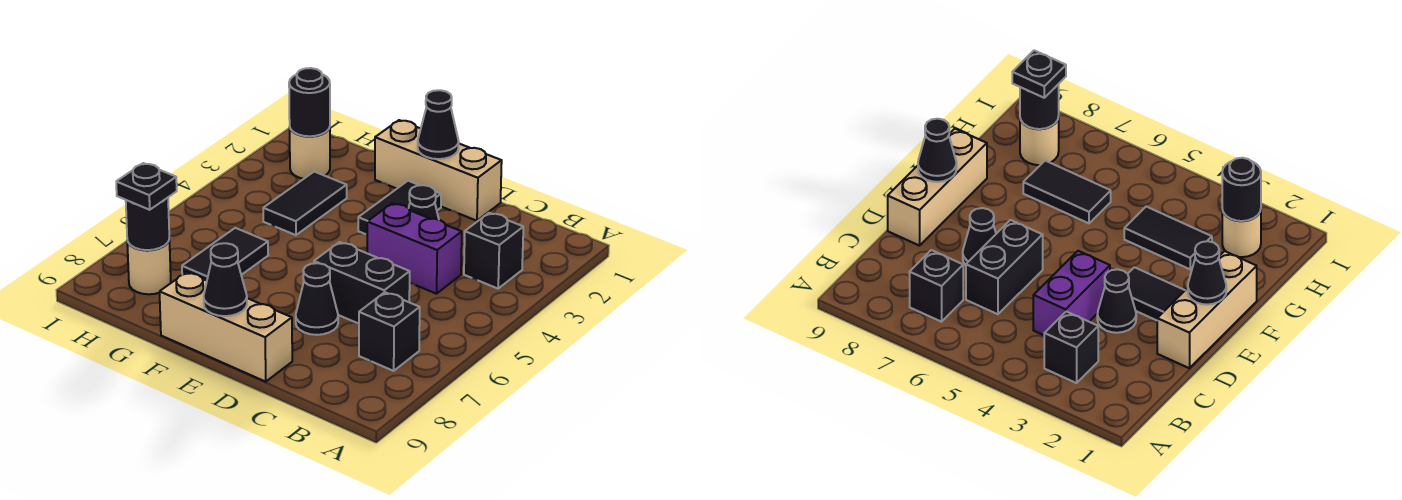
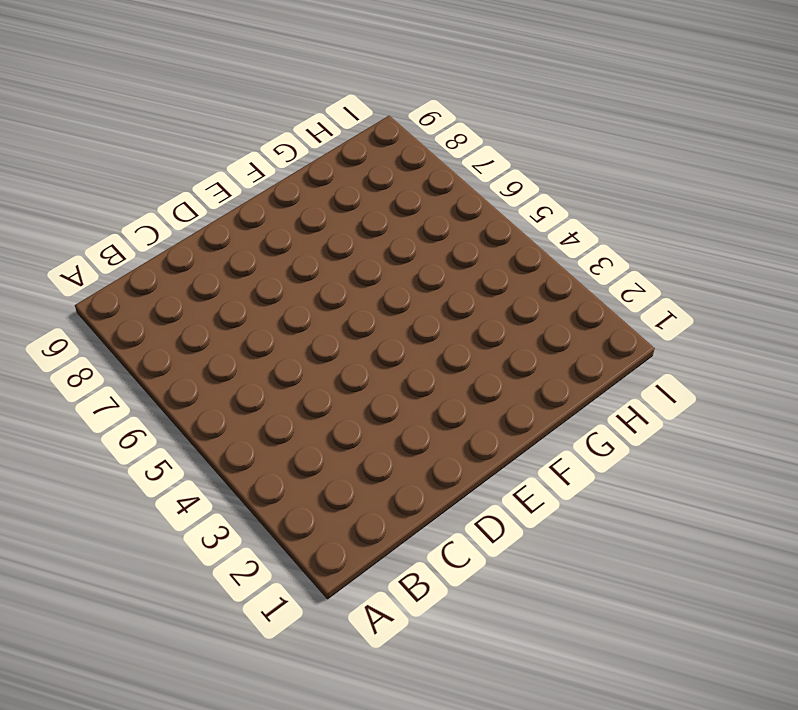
none -> black brick B3 level 1
none -> black brick B7 level 1
none -> purple brick C4:D4 level 1

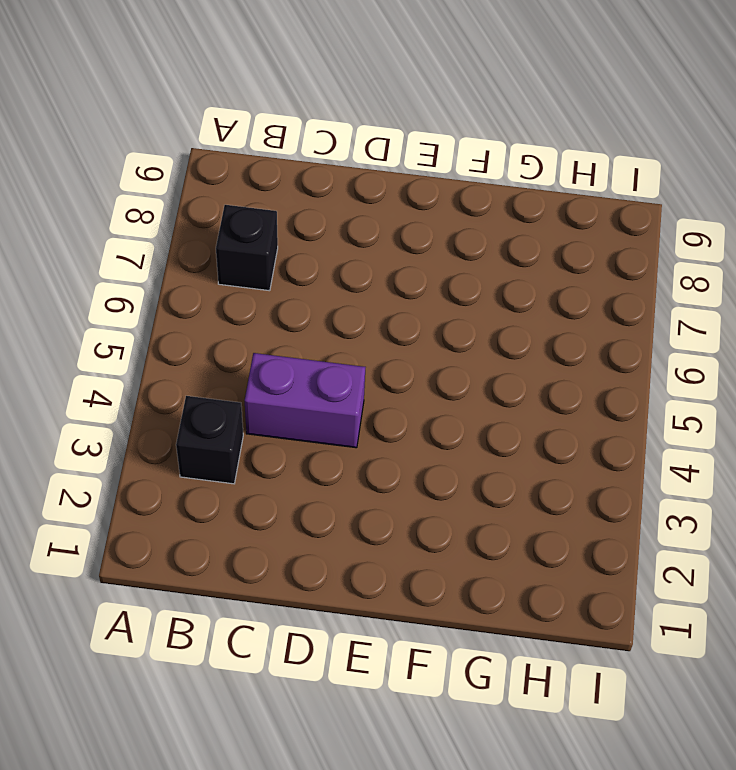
none -> black brick C6:D6 level 1
none -> tan brick D1:F1 level 1
none -> black cone D3 level 1

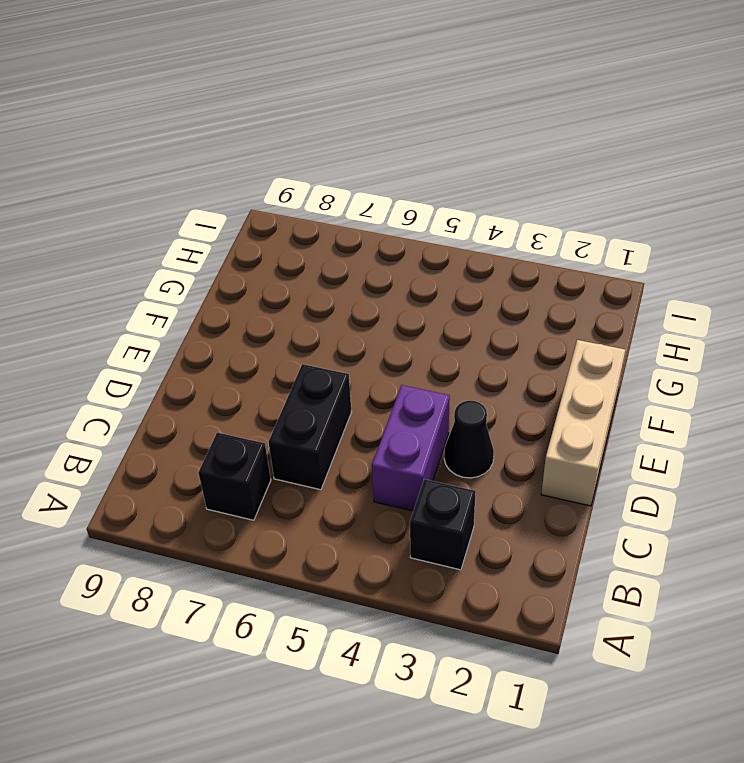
none -> black cone D7 level 1
none -> tan brick D9:F9 level 1
none -> black tile E2:E3 level 1

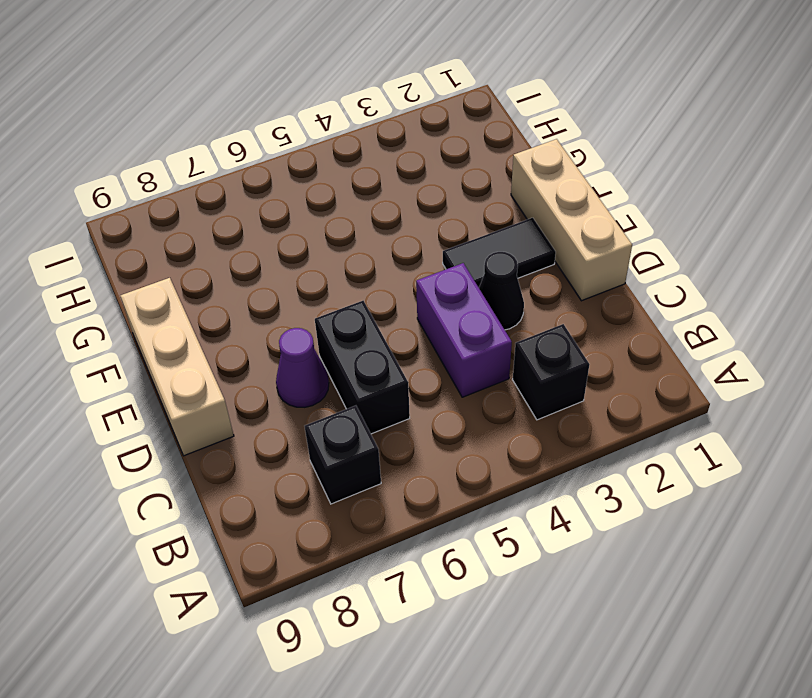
purple cone D7 level 1 -> black cone D7 level 1
none -> black tile G3:G4 level 1
none -> black tile G6:G7 level 1
none -> tan round brick H2 level 1

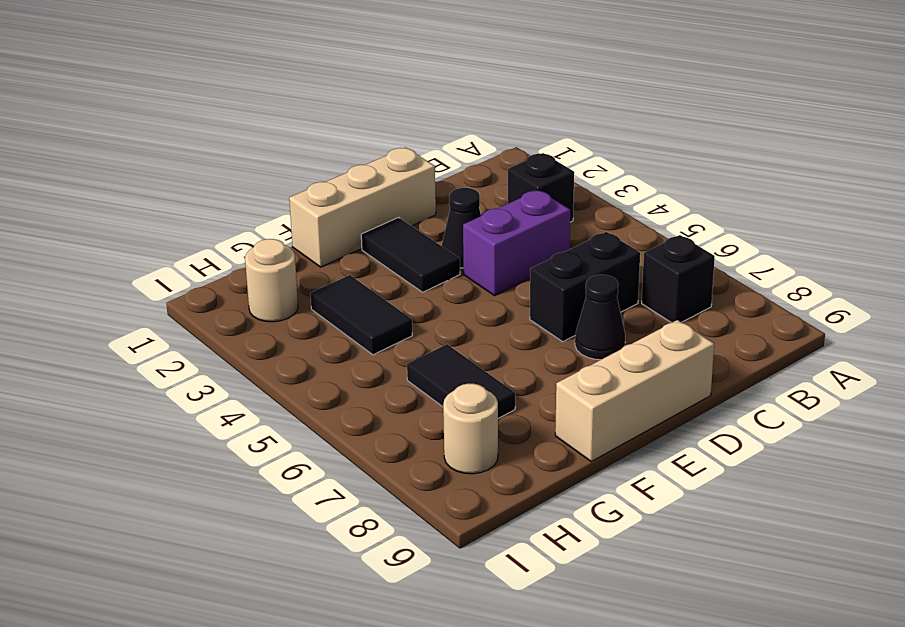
none -> black cone E1 level 2
none -> black cone E9 level 2
none -> black round brick H2 level 2

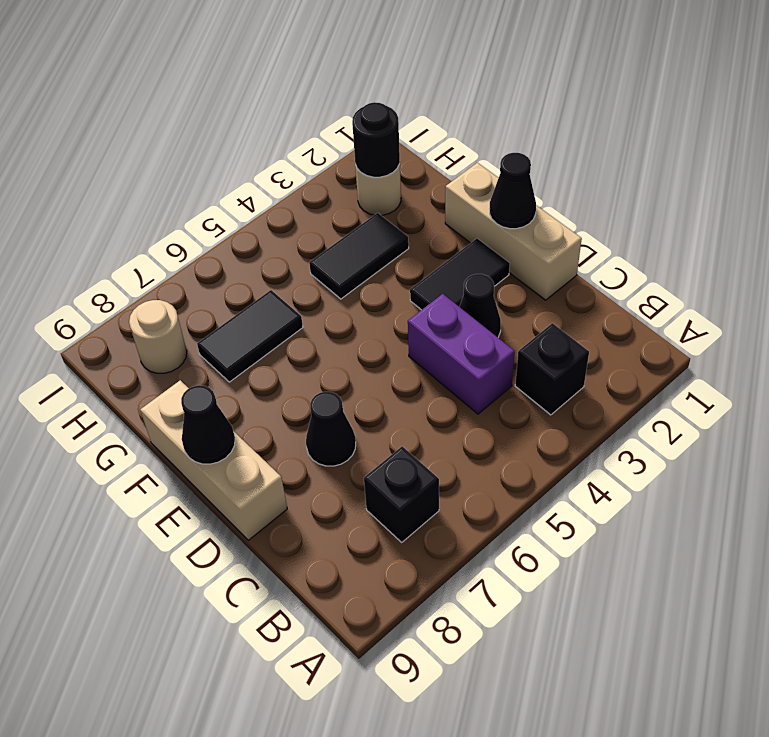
none -> black brick C6:D6 level 1
none -> black round brick H8 level 2
none -> black plate H8 level 3

